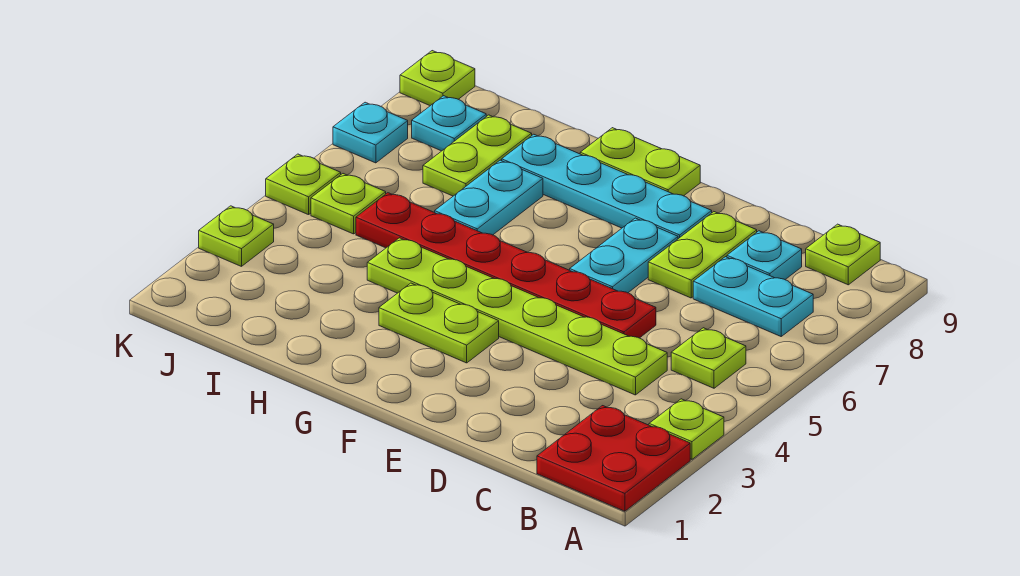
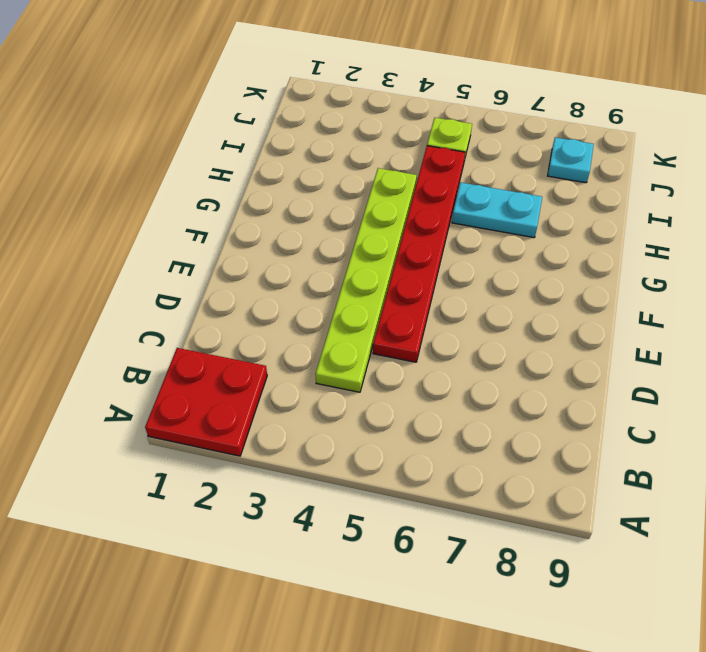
none -> lime plate A3 level 1
none -> lime plate B5 level 1
none -> cyan plate B7:C7 level 1

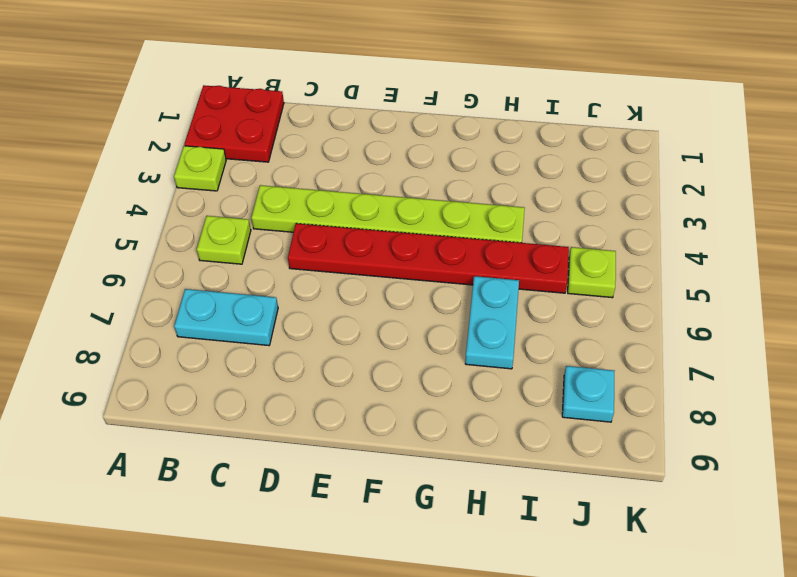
none -> lime plate B9 level 1
none -> cyan plate C8 level 1
none -> lime plate D7:D8 level 1

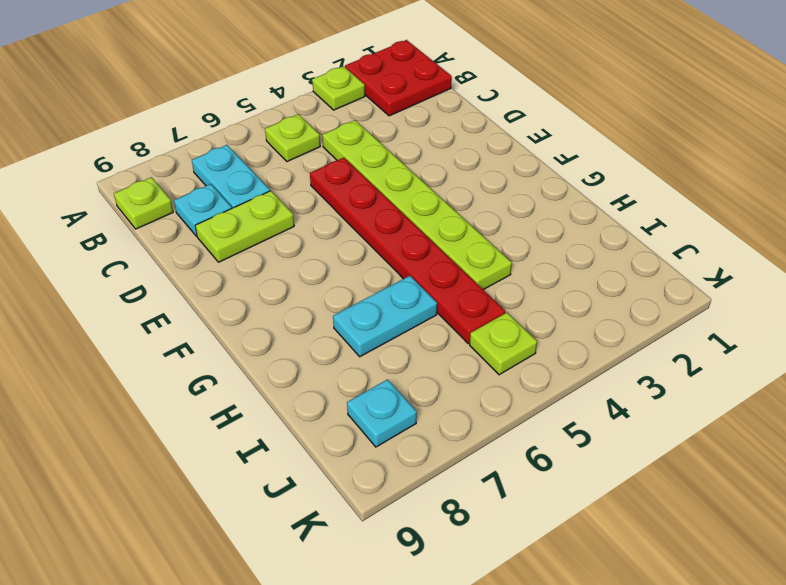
none -> cyan plate E6:E7 level 1
none -> cyan plate E8:H8 level 1
none -> lime plate F3:G3 level 1

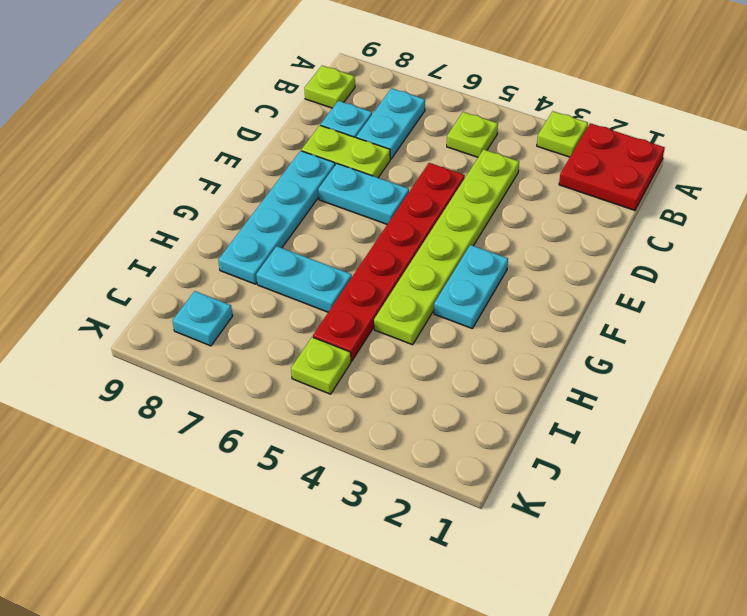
cyan plate F3:G3 level 1 -> lime plate F3:G3 level 1
none -> lime plate F9:G9 level 1
none -> lime plate I7:I8 level 1
none -> lime plate K3 level 1

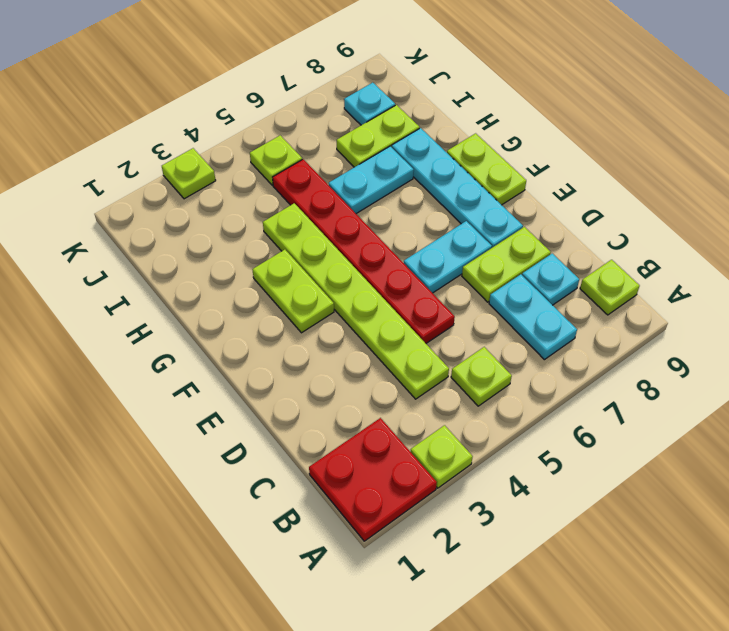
none -> lime plate K5 level 1
none -> cyan plate K7 level 1
none -> lime plate K9 level 1

